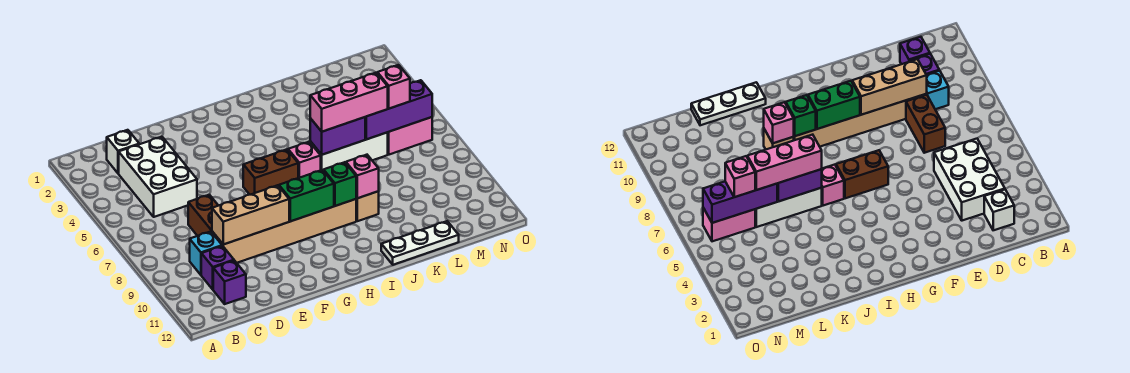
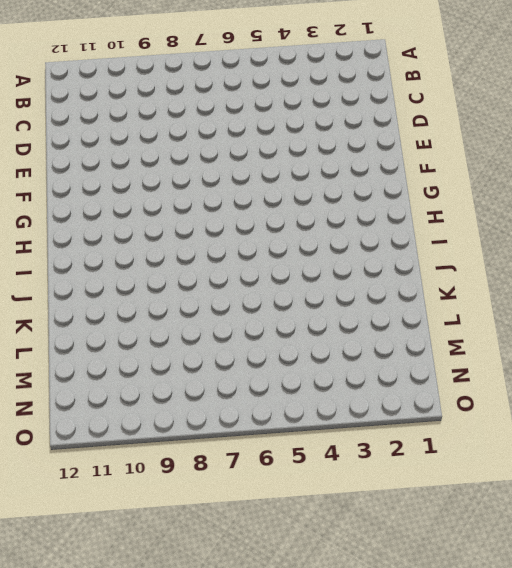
none -> white brick C2 level 1
none -> white brick C3:D5 level 1
none -> cyan brick C9 level 1

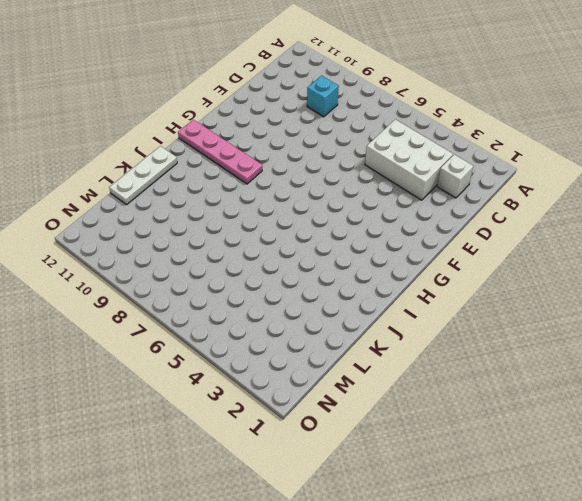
pink plate H9:H12 level 1 -> tan brick D9:I9 level 1
none -> purple brick C10 level 1
none -> purple brick C11 level 1
none -> brown brick D7:D8 level 1

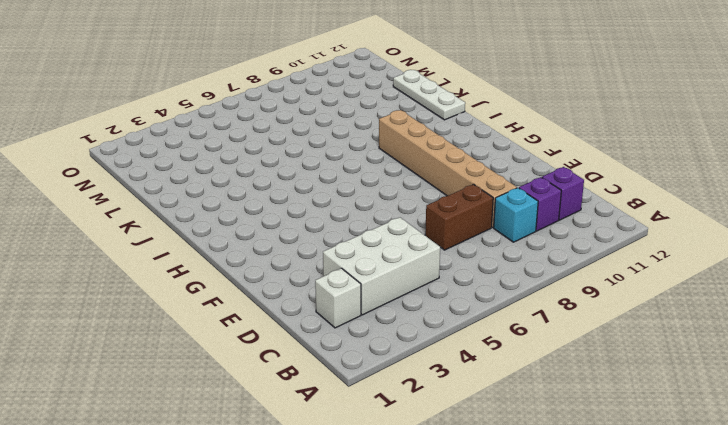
none -> brown brick G6:H6 level 1
none -> pink brick I6 level 1
none -> white brick J6:L6 level 1

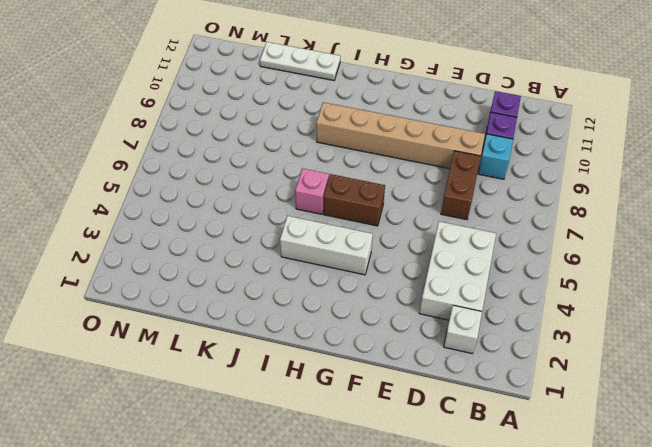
white brick G4:I4 level 1 -> white brick J6:L6 level 1
none -> tan brick J9 level 1
none -> pink brick M6:N6 level 1
none -> tan brick D9:F9 level 2

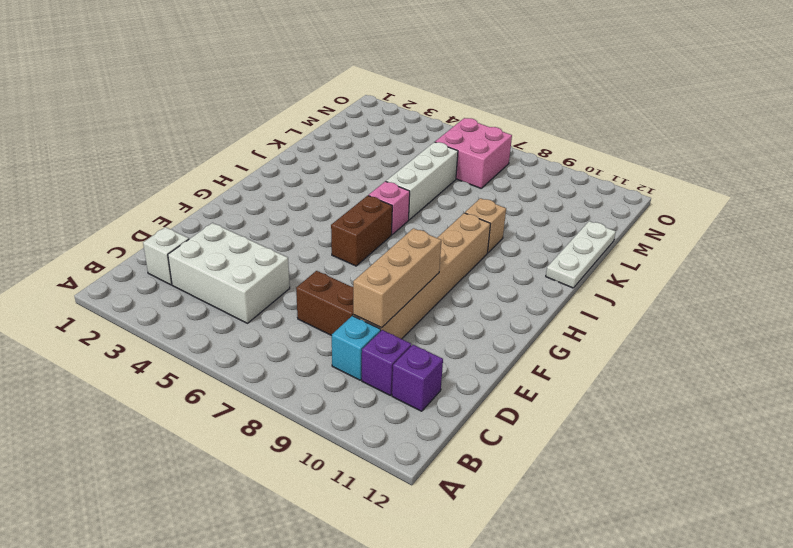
pink brick M6:N7 level 1 -> pink brick M6:N6 level 1
none -> green brick G9:H9 level 2
none -> green brick I9 level 2
none -> purple brick J6:K6 level 2

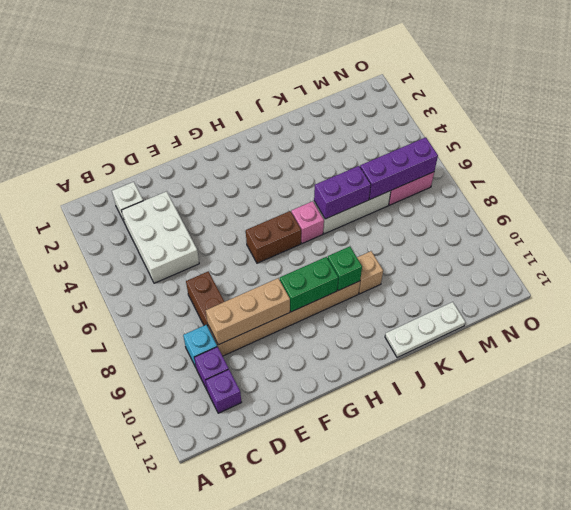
none -> pink brick J9 level 2
none -> pink brick J6:L6 level 3
none -> pink brick M6 level 3

